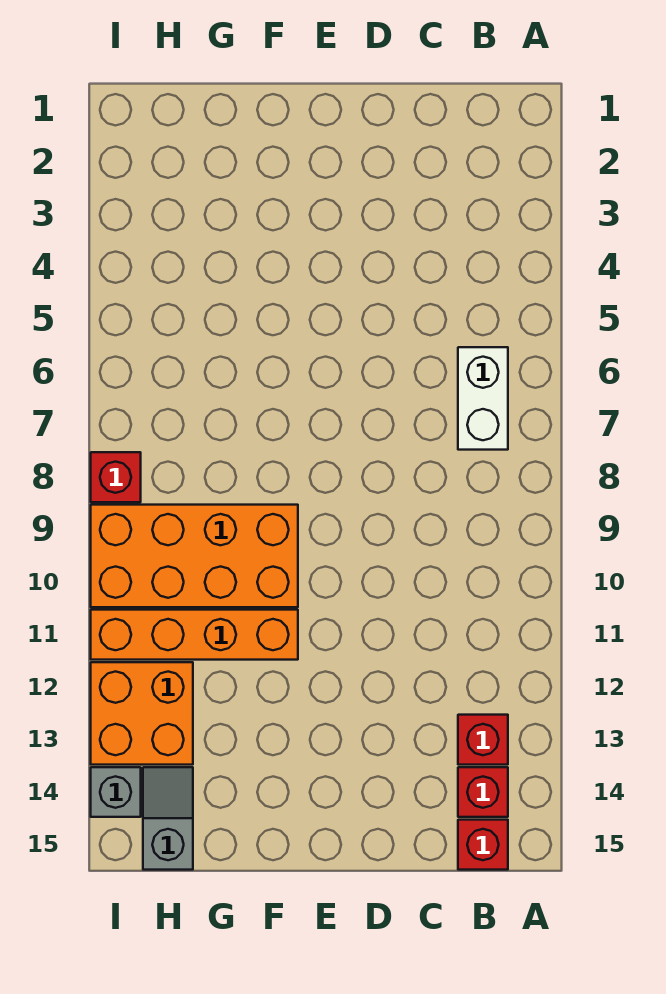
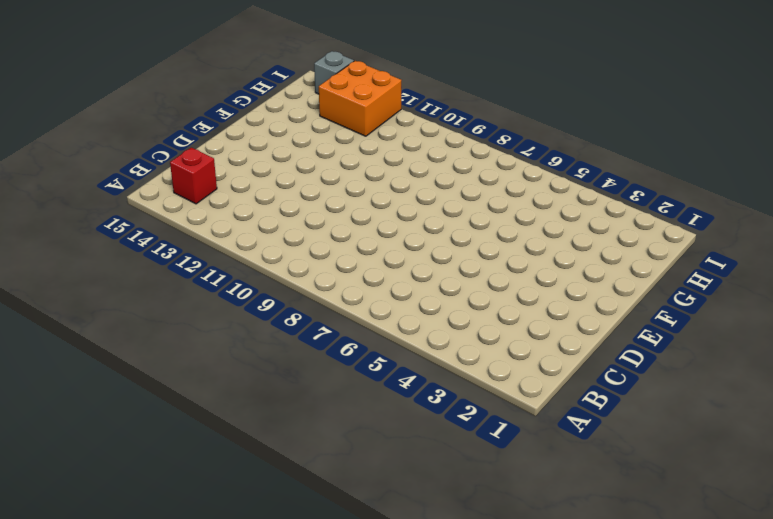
none -> white brick B6:B7 level 1
none -> red brick B13 level 1

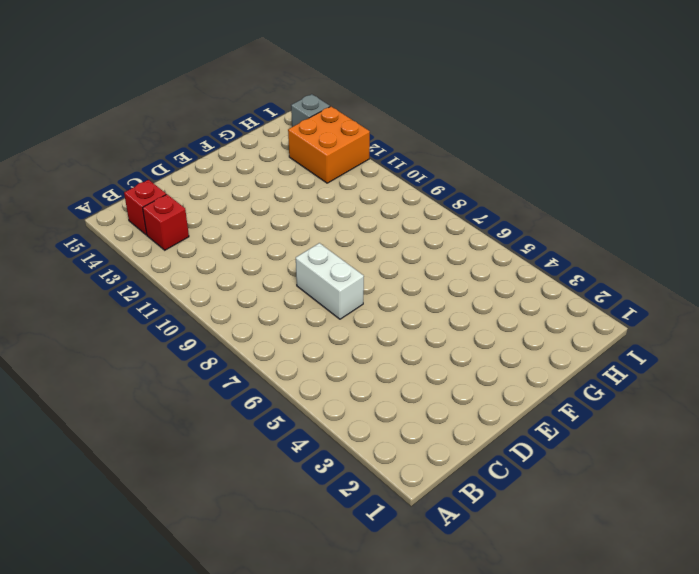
white brick D7:D8 level 1 -> white brick B6:B7 level 1
none -> red brick B15 level 1
none -> orange brick F9:I10 level 1

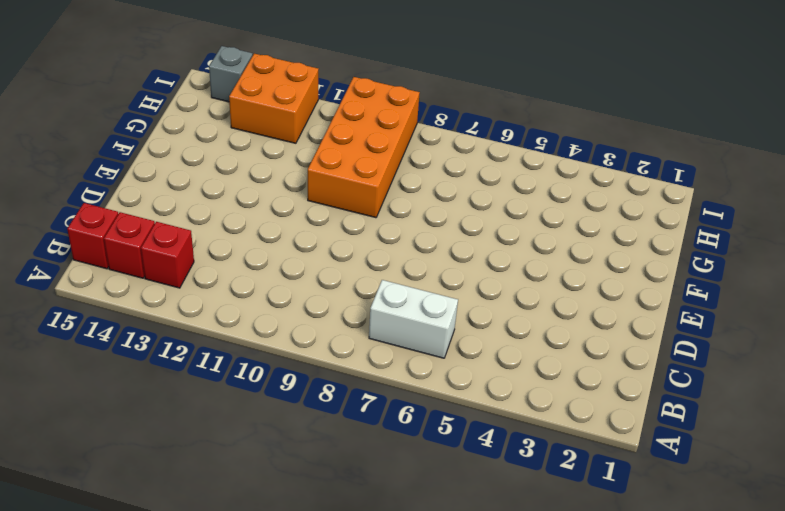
none -> orange brick F11:I11 level 1
none -> grey slope H14:H15 level 1 top 15

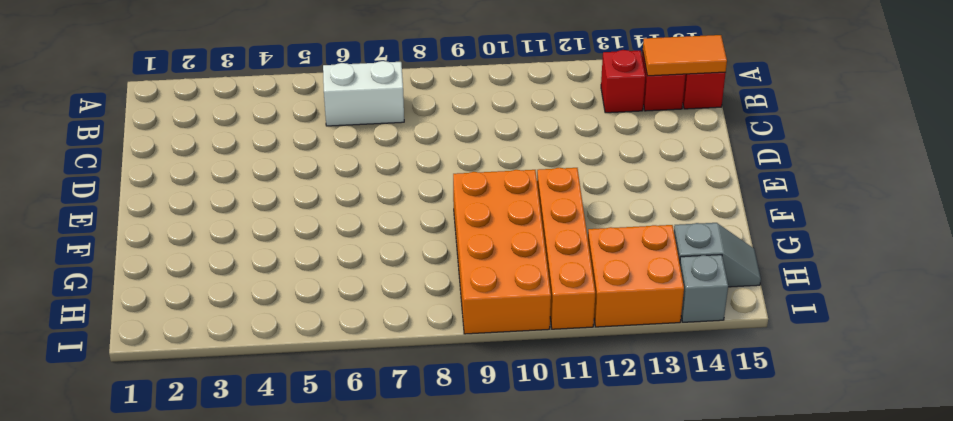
orange tile B14:B15 level 2 -> none
grey slope H14:H15 level 1 top 14 -> grey slope H14:H15 level 1 top 15
none -> red brick I8 level 1

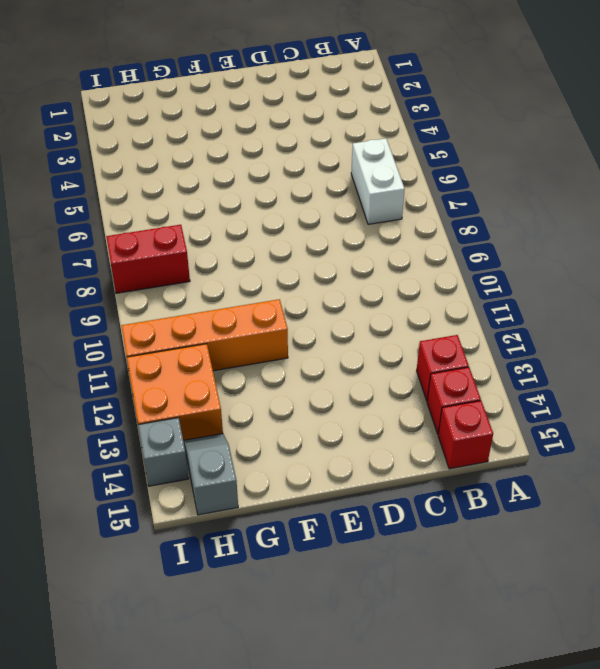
red brick H8:I8 level 1 -> red brick I8 level 1
none -> orange brick F9:I10 level 1

